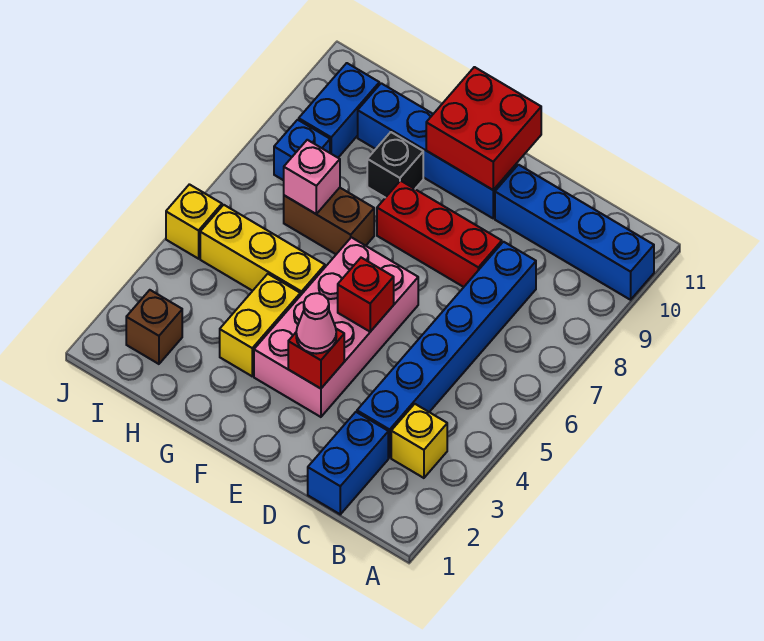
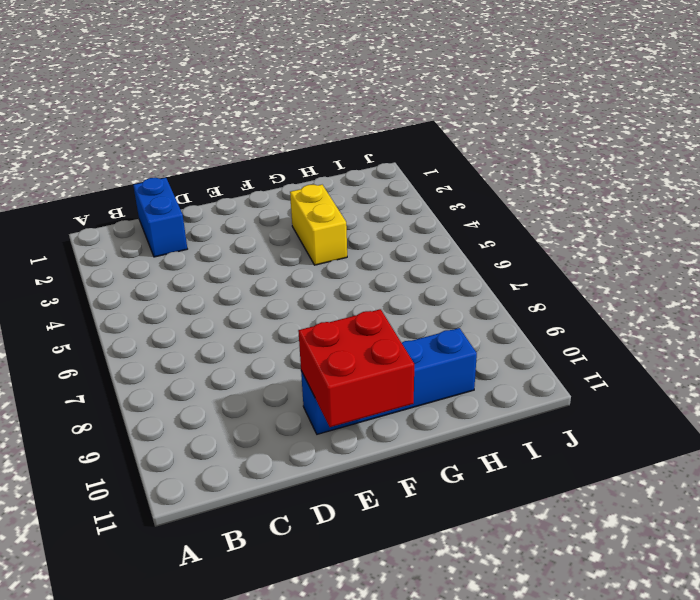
none -> blue brick A10:D10 level 1
none -> yellow brick B3 level 1
none -> blue brick C3:C8 level 1

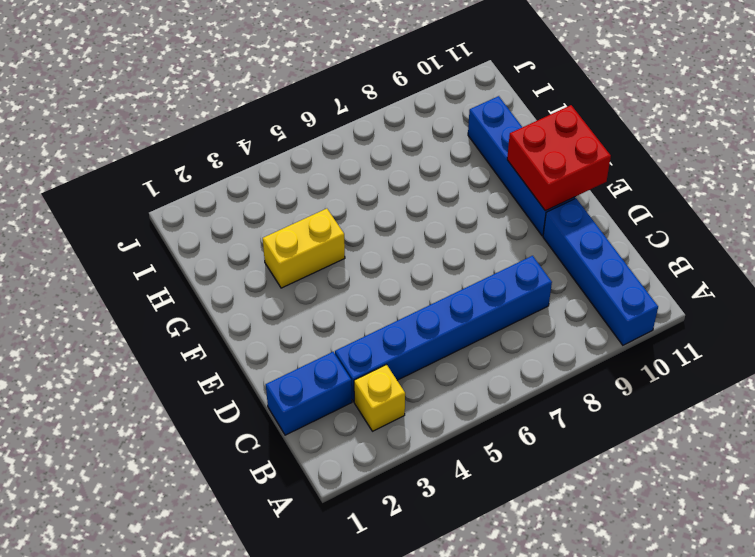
none -> red brick D8:F8 level 1
none -> pink brick E3:F6 level 1
none -> yellow brick G5:I5 level 1

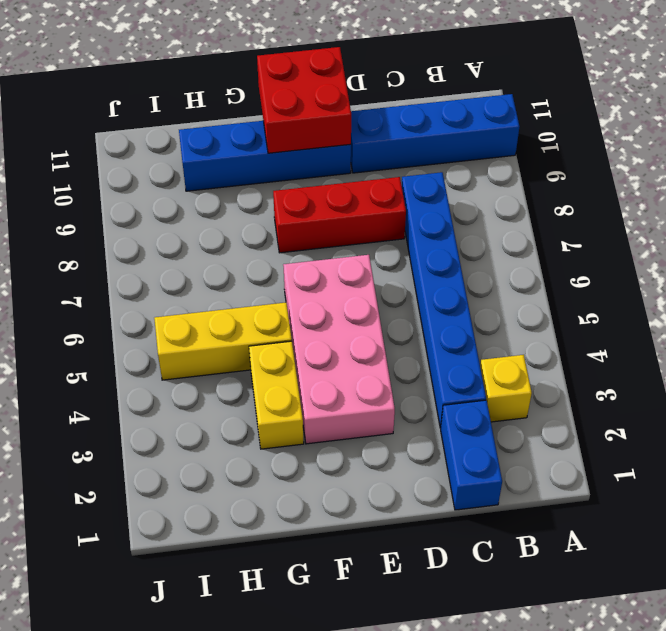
none -> brown brick G7:H7 level 1
none -> black brick G9 level 1
none -> brown brick I2 level 1

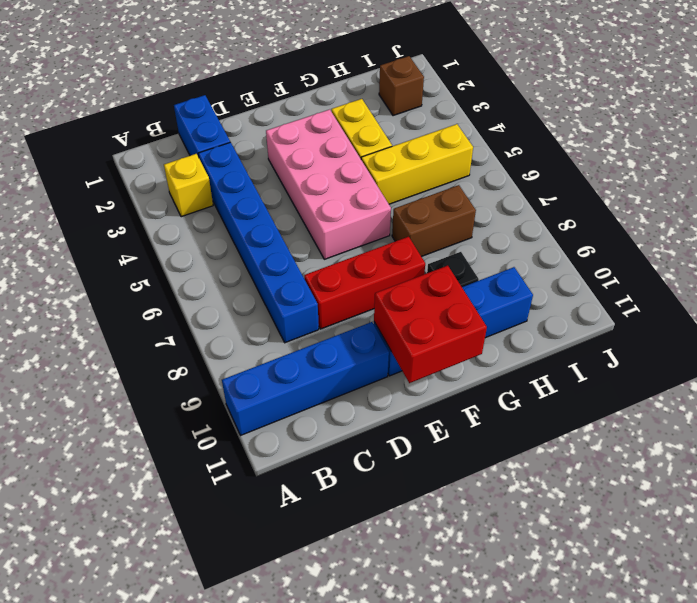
none -> blue brick I8 level 1
none -> blue brick I9:I10 level 1
none -> yellow brick J5 level 1

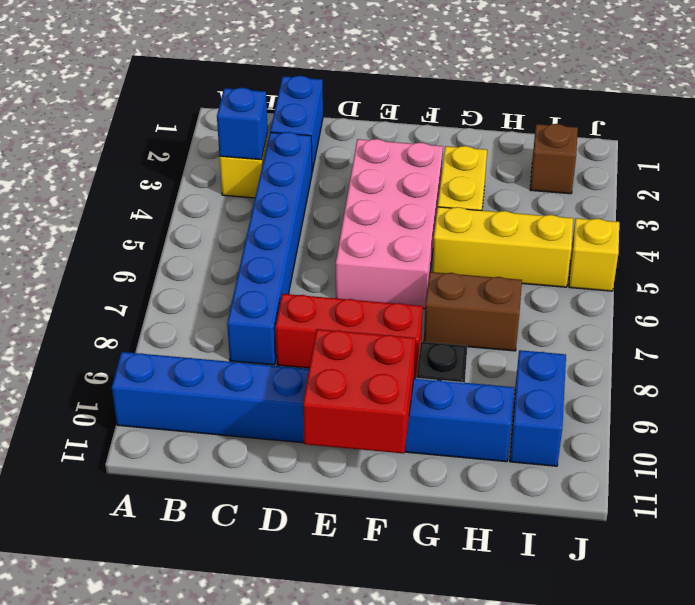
blue brick B3 level 2 -> blue brick I8 level 1
none -> red brick E3 level 2
none -> red brick E5 level 2
none -> pink brick H7 level 2

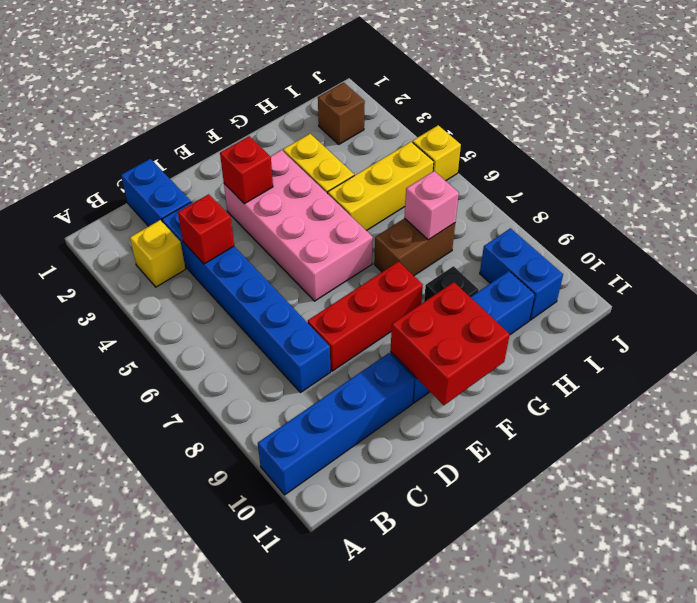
red brick C4 level 2 -> red brick E5 level 2
none -> blue brick I8 level 1
none -> pink cone E3 level 3

